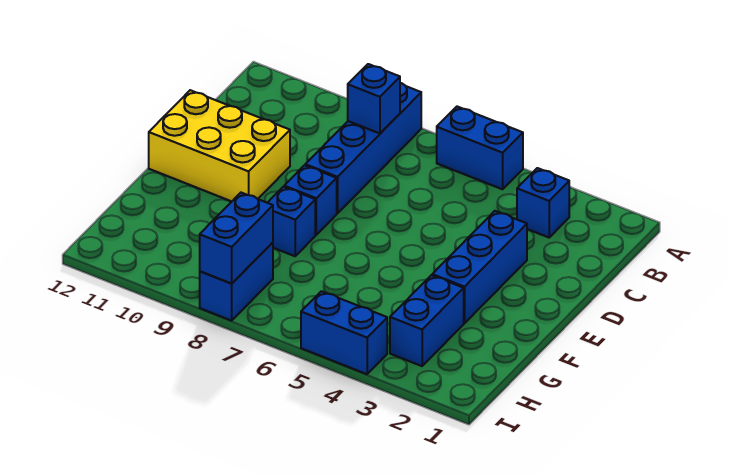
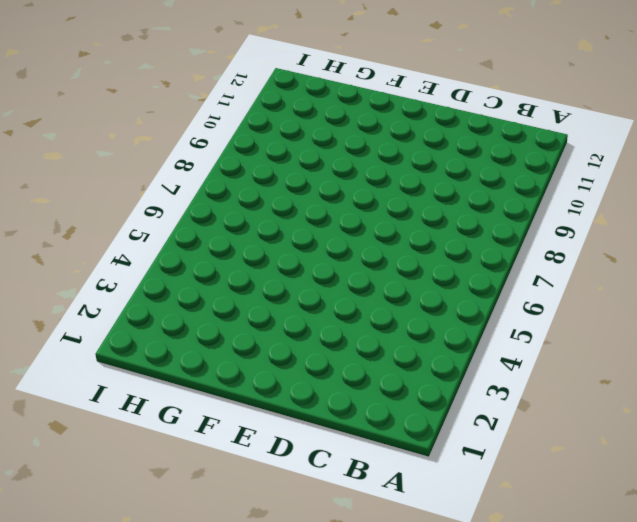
none -> blue brick A5:A6 level 1
none -> blue brick A8:D8 level 1
none -> blue brick B3 level 1

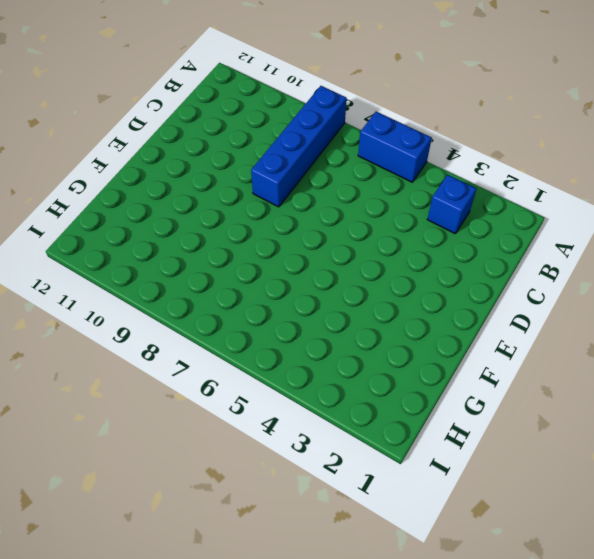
none -> blue brick D3:F3 level 1
none -> yellow brick D10:E12 level 1
none -> blue brick E8 level 1

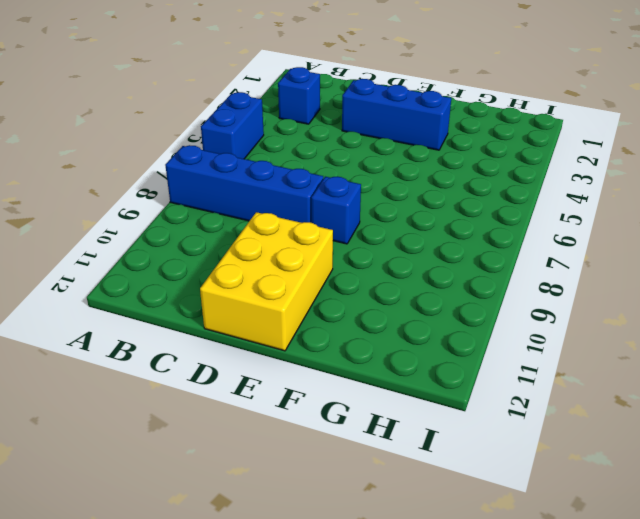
none -> blue brick F8 level 1
none -> blue brick G3:H3 level 1
none -> blue brick H8:I8 level 1

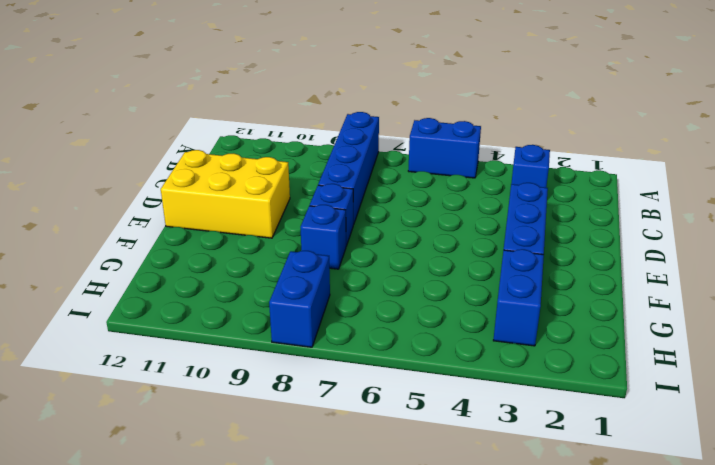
none -> blue brick I4:I5 level 1
none -> blue brick B8 level 2
none -> blue brick H8:I8 level 2

